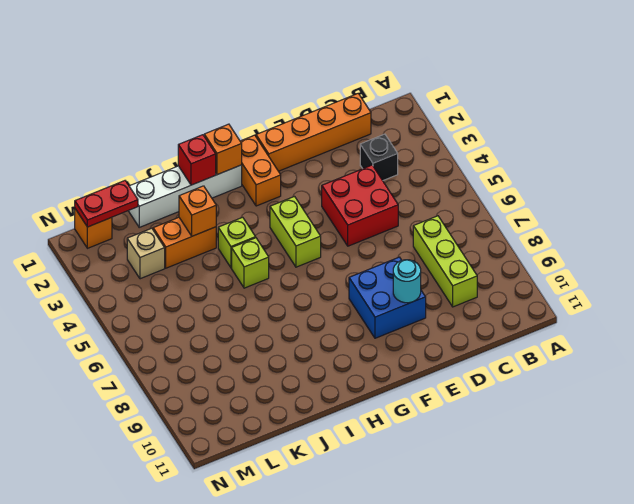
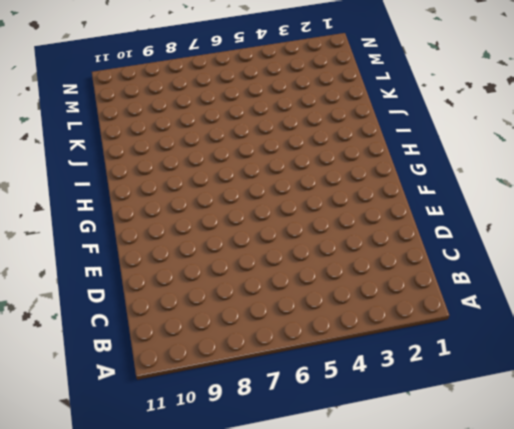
none -> orange brick C1:F1 level 1
none -> black brick C3 level 1
none -> lime brick C7:C9 level 1

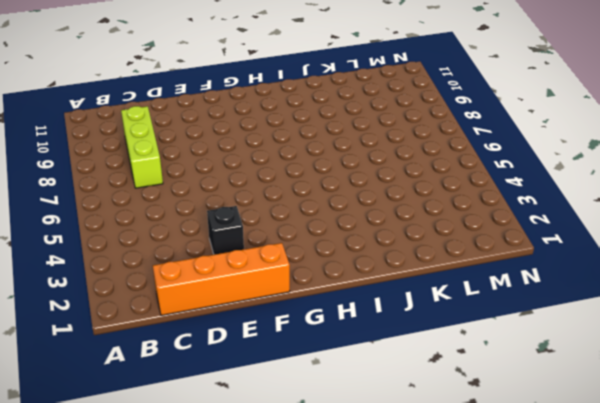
black brick E3 level 1 -> black brick C3 level 1
none -> red brick D4:E5 level 1
none -> blue brick E8:F9 level 1
none -> orange brick G1:G2 level 1

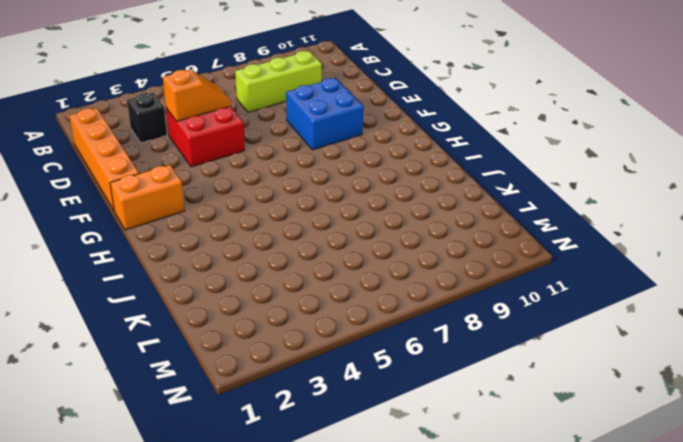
orange slope D4:D5 level 2 top 4 -> none
none -> lime brick G4:G5 level 1
none -> white brick H1:K1 level 1
none -> lime brick I4 level 1

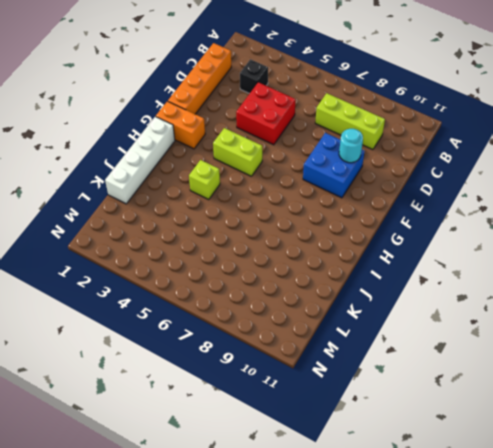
none -> lime brick I5 level 1
none -> orange brick J3:K3 level 1
none -> tan brick L3 level 1

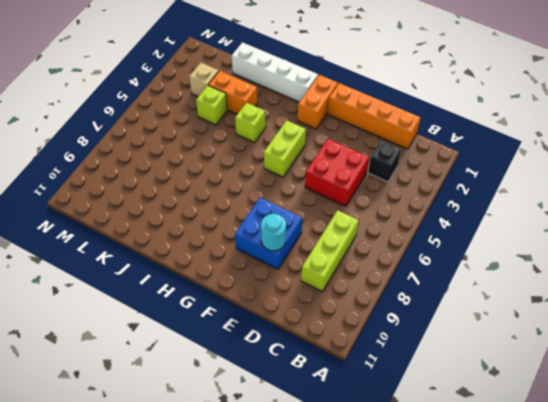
lime brick K4 level 1 -> lime brick I5 level 1
none -> orange brick M1 level 1
none -> orange brick H1 level 2
none -> red brick I1 level 2

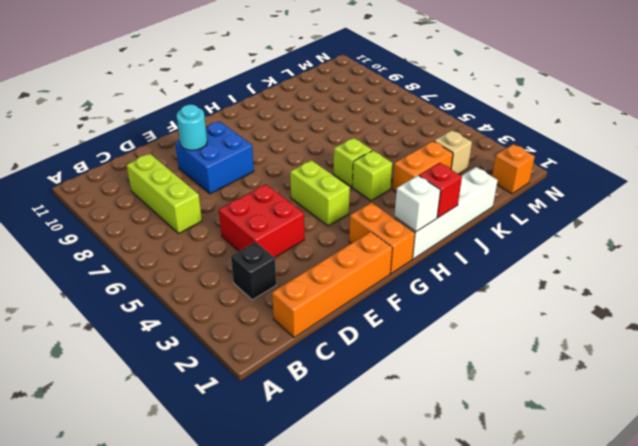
white brick H1 level 2 -> orange brick H1 level 2
none -> orange brick J3 level 2
none -> red plate L1:M1 level 2

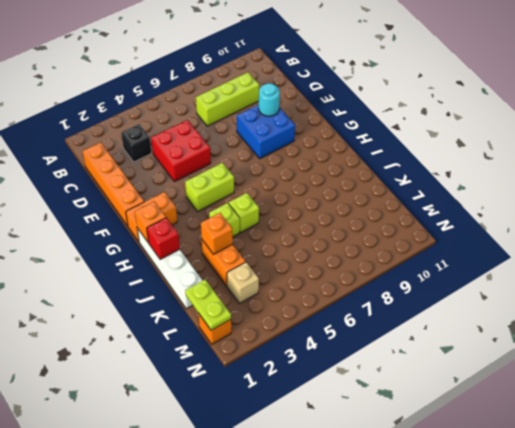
lime plate L1:M1 level 2 -> red plate L1:M1 level 2

